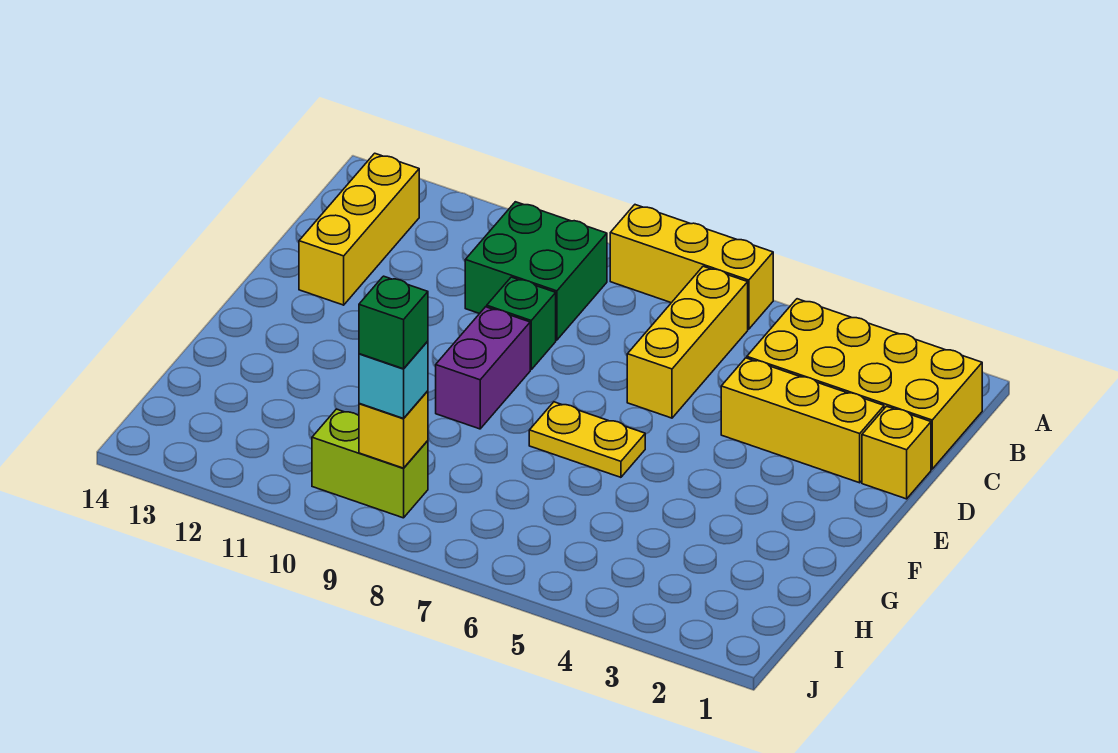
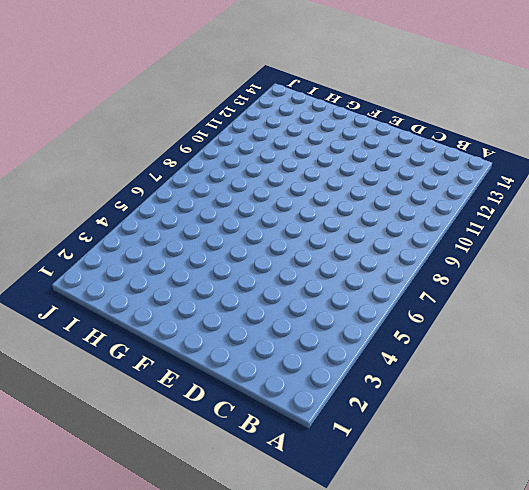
none -> yellow brick A6:A8 level 1
none -> yellow brick B1:C4 level 1
none -> yellow brick B6:D6 level 1

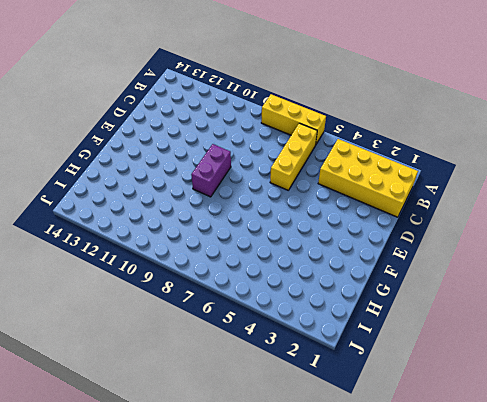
none -> green brick B9:C10 level 1
none -> yellow brick B13:D13 level 1
none -> yellow brick D1 level 1

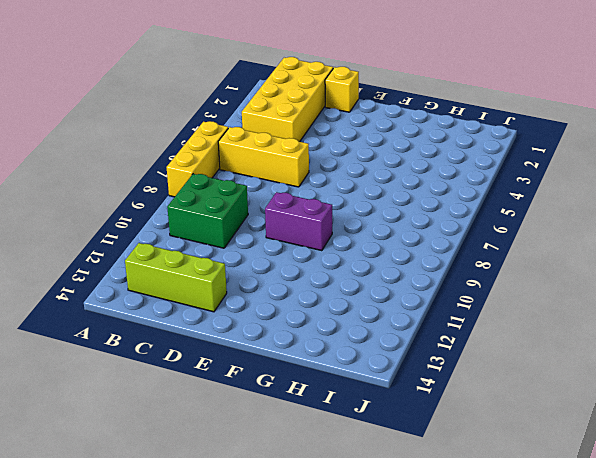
lime brick B13:D13 level 1 -> yellow brick B13:D13 level 1
none -> yellow brick D2:D4 level 1
none -> green brick D9 level 1
none -> yellow plate F6:F7 level 1

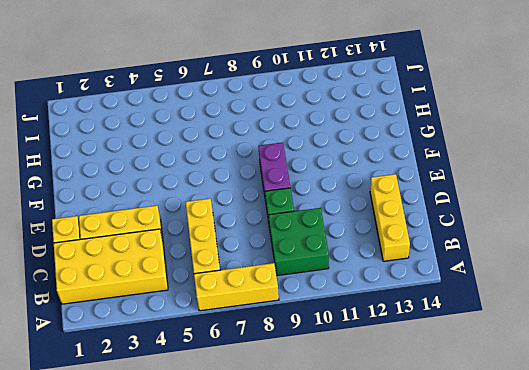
none -> yellow plate F6:F7 level 1
none -> lime brick I9:I10 level 1
none -> yellow brick I9 level 2

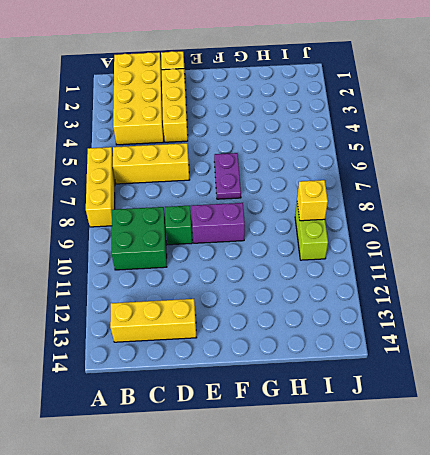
purple plate F6:F7 level 1 -> yellow plate F6:F7 level 1
none -> cyan brick I9 level 3
none -> green brick I9 level 4

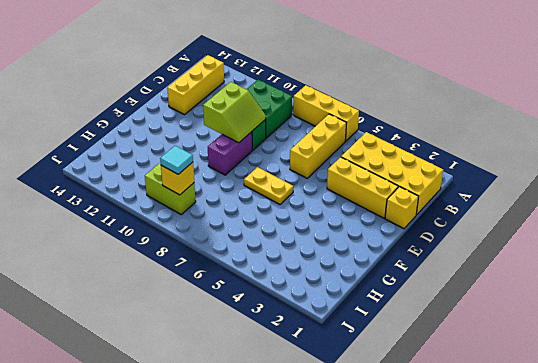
lime slope D9:E10 level 2 top 10 -> none
cyan tile I9 level 3 -> cyan brick I9 level 3
none -> green brick I9 level 4

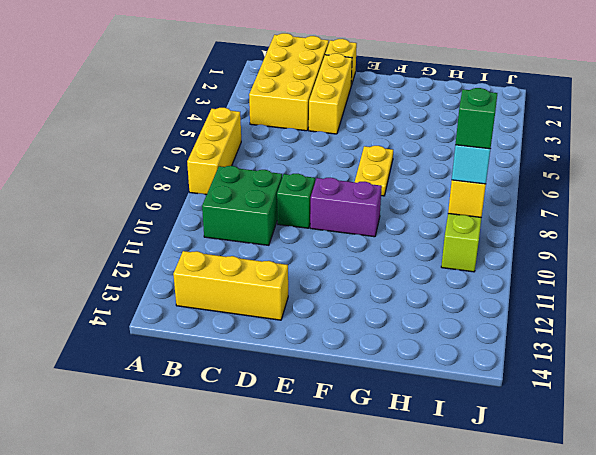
none -> yellow brick B6:D6 level 1

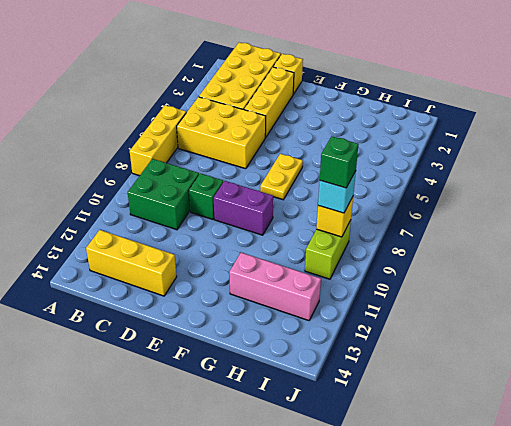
yellow brick B5:D6 level 1 -> yellow brick B6:D6 level 1
pink brick G12:I12 level 1 -> none

